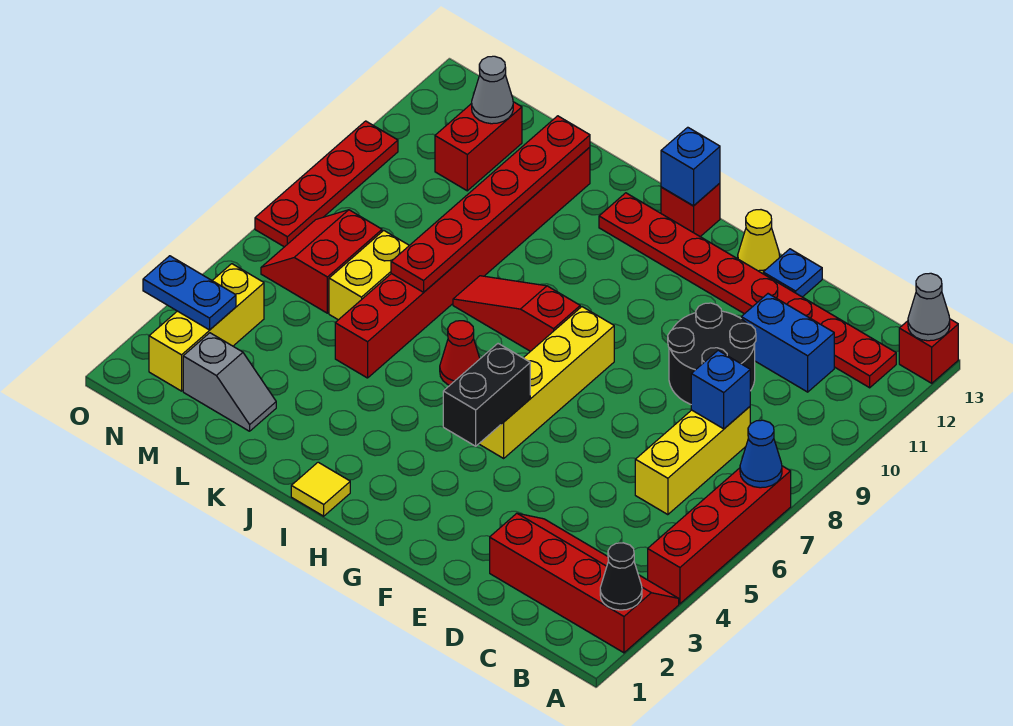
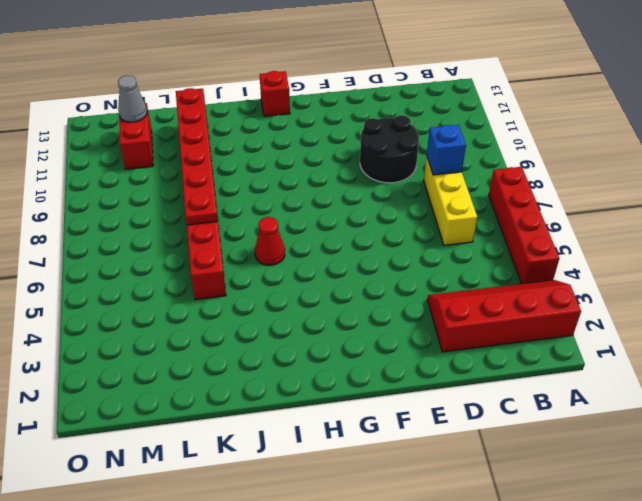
none -> red brick A13 level 1
none -> red plate B12:I12 level 1
none -> blue brick C11:D11 level 1
none -> blue plate E13 level 1

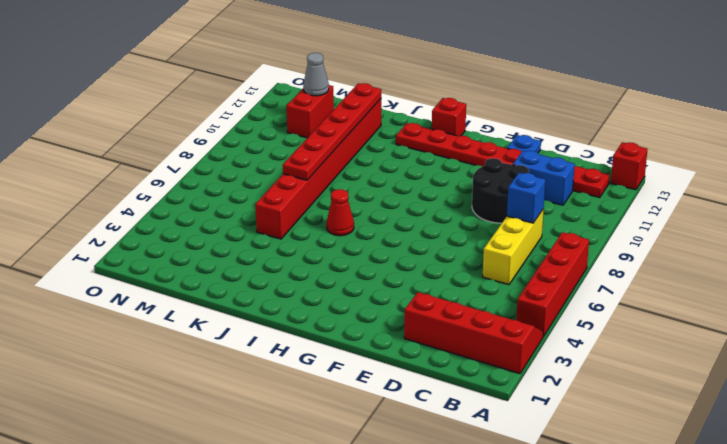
none -> yellow cone F13 level 1
none -> yellow brick G5:G8 level 1
none -> red slope H8:J8 level 1 top H
none -> yellow tile I1 level 1

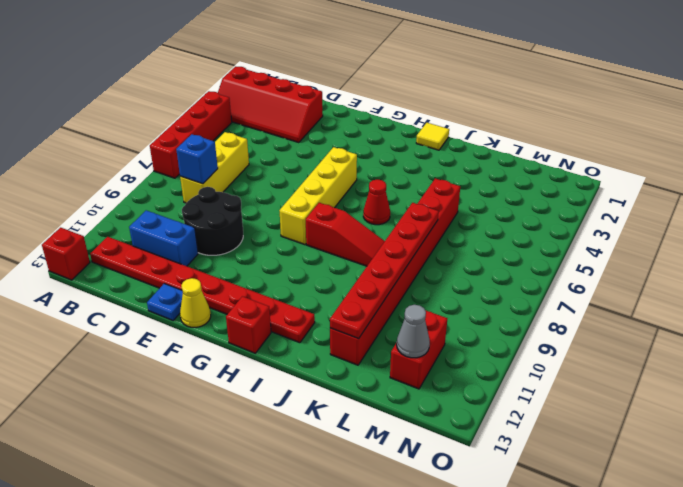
none -> grey slope L2:M2 level 1 top M
none -> yellow brick L6:L7 level 1
none -> red slope M6:N7 level 1 top M
none -> yellow brick N2:N4 level 1

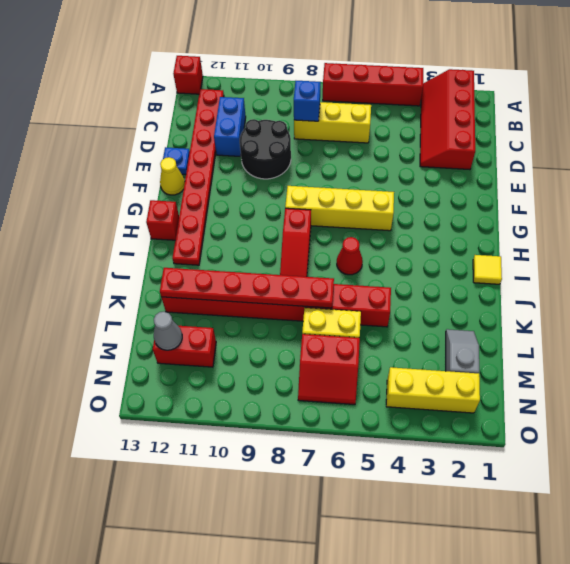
none -> red plate O7:O10 level 1
none -> black cone A2 level 2
none -> blue cone A7 level 2
none -> grey cone A13 level 2

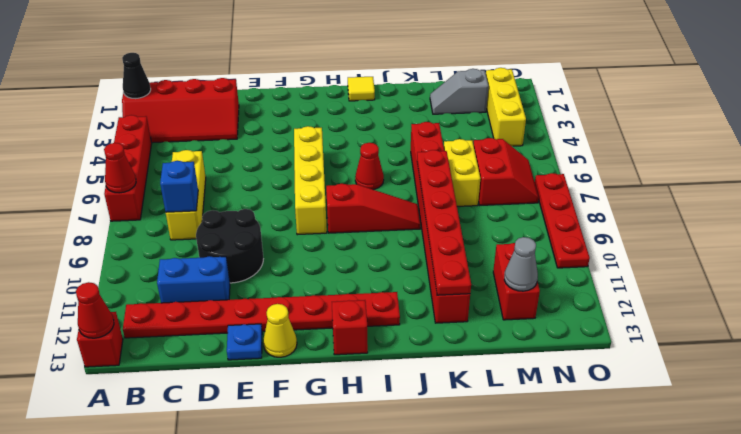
red cone A7 level 2 -> blue cone A7 level 2
red cone A13 level 2 -> grey cone A13 level 2
none -> black brick G4:G5 level 2
none -> blue brick H13 level 2
none -> blue plate N3:O3 level 2

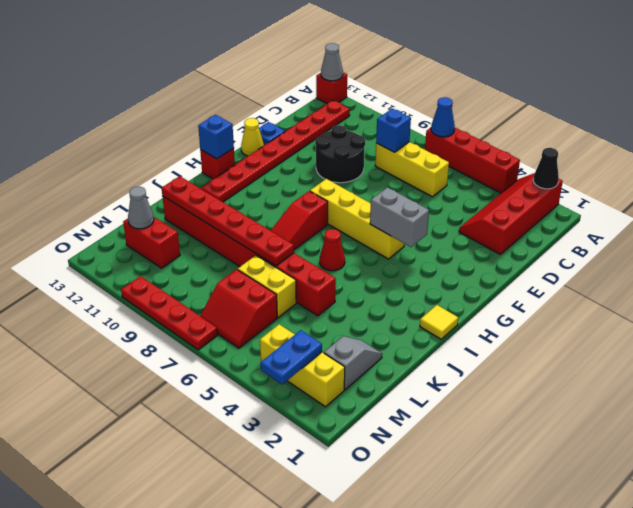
grey brick G4:G5 level 2 -> black brick G4:G5 level 2
none -> blue brick C11:D11 level 1

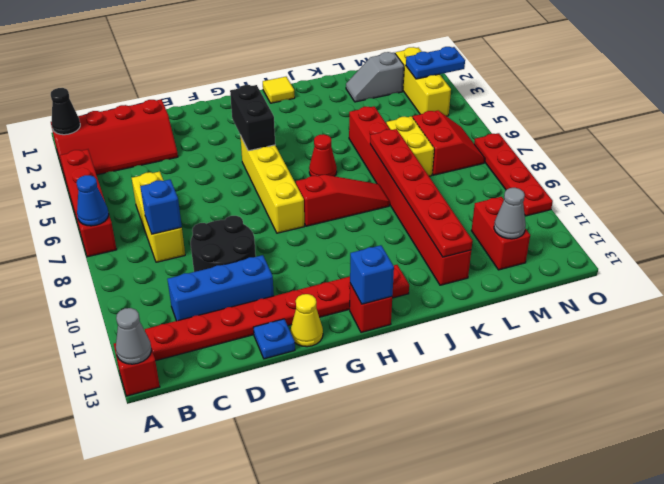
blue brick C11:E11 level 1 -> blue brick C11:D11 level 1

